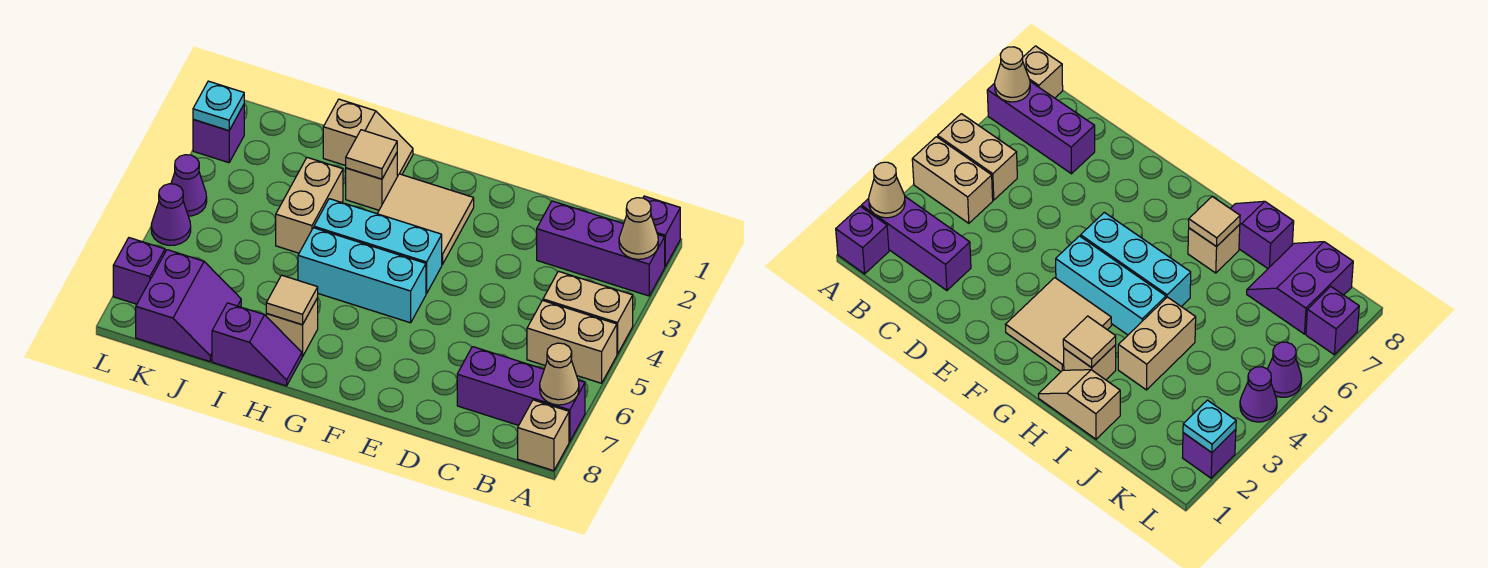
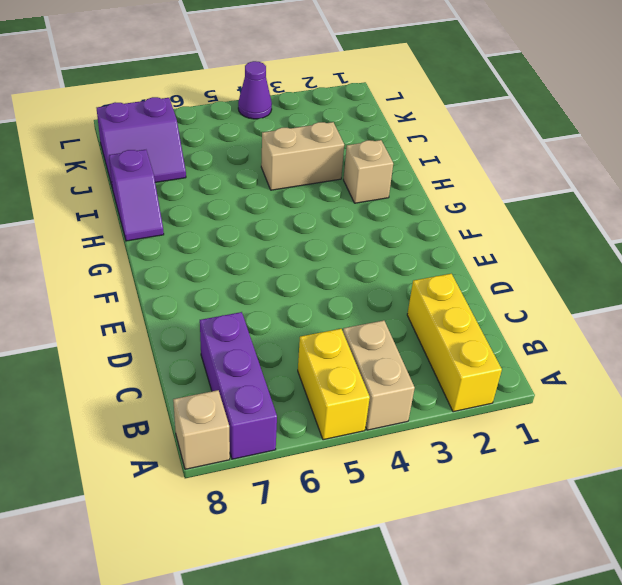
yellow brick A2:C2 level 1 -> purple brick A2:C2 level 1
yellow brick A5:B5 level 1 -> tan brick A5:B5 level 1
none -> purple brick A1 level 1
none -> tan tile F2:G3 level 1
none -> cyan brick F4:H4 level 1

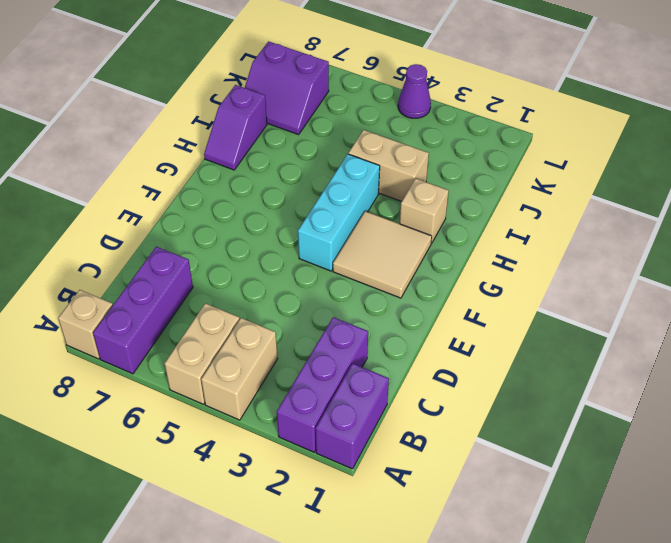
purple brick A1:B1 level 1 -> purple brick A1 level 1
none -> cyan brick F5:H5 level 1
none -> tan slope H1:I1 level 1 top I
none -> tan brick H7 level 1

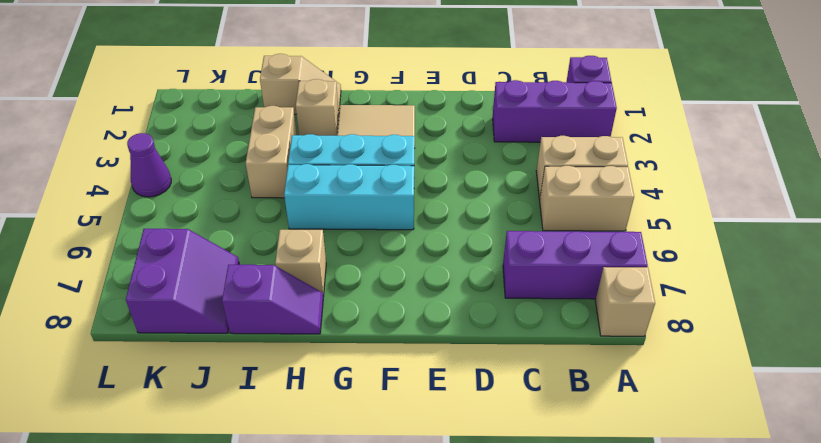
none -> purple brick L2 level 1
none -> purple cone L5 level 1
none -> purple brick L7 level 1

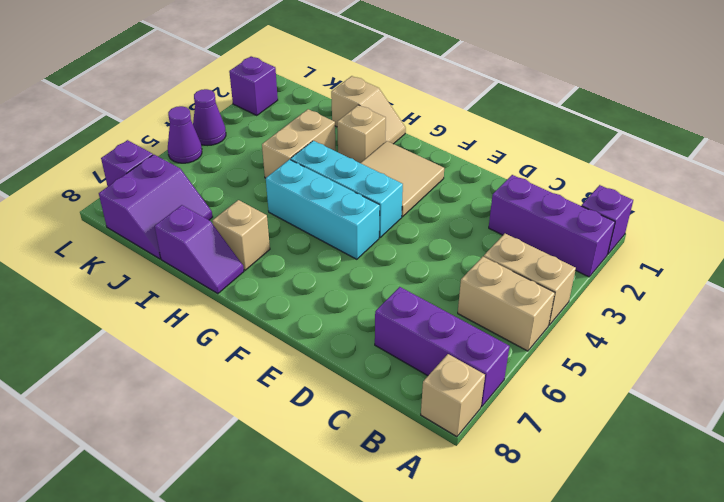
none -> tan cone A2 level 2
none -> tan cone A7 level 2
none -> tan tile H2 level 2

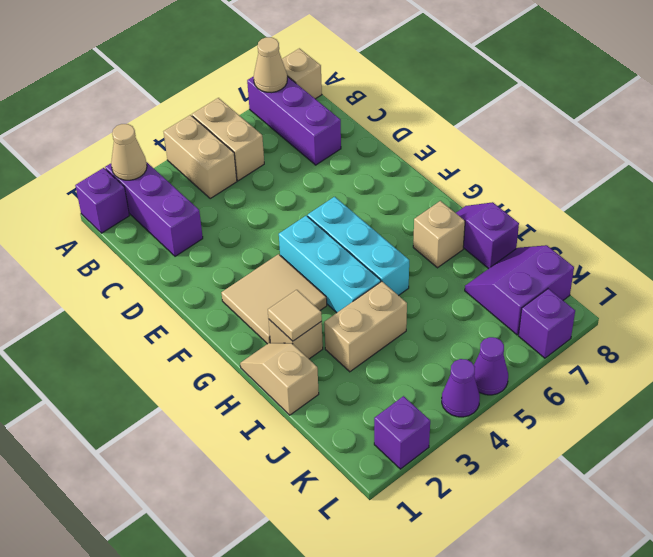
none -> tan tile H7 level 2
none -> cyan plate L2 level 2

